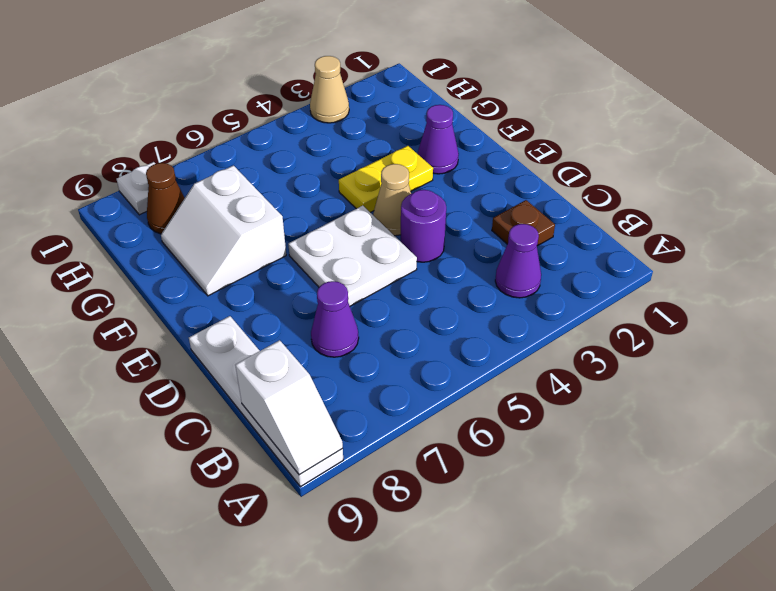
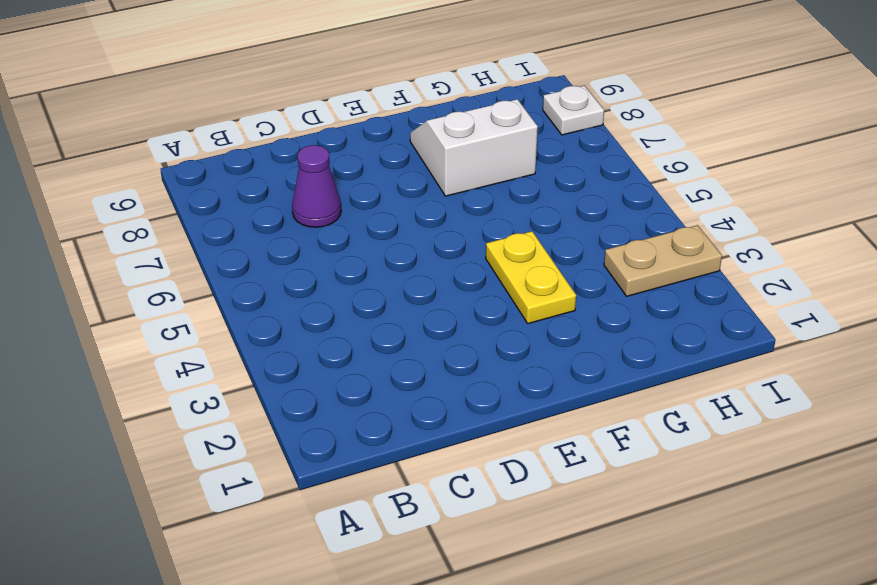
tan plate H3:I3 level 1 -> tan cone I3 level 1
none -> white plate A9:D9 level 1
none -> purple cone B3 level 1
none -> brown plate C2 level 1

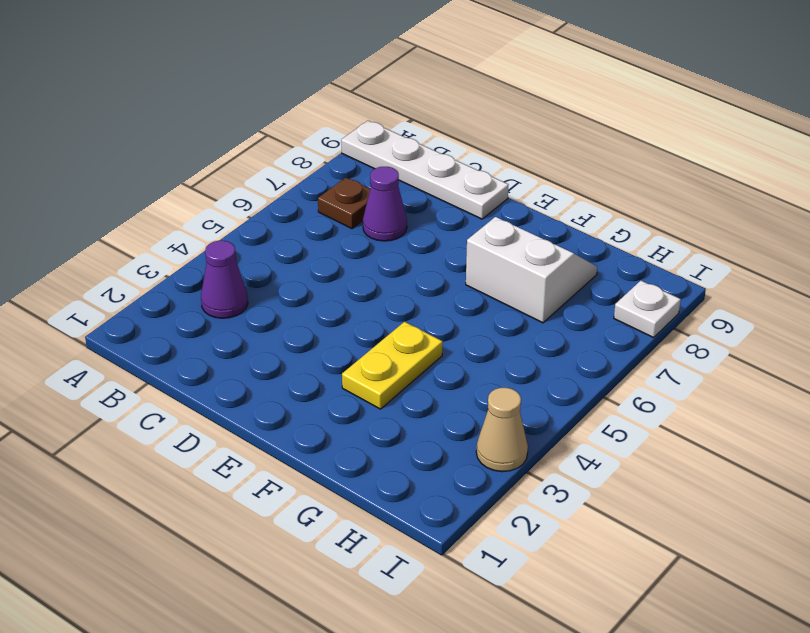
brown plate B7 level 1 -> brown plate C2 level 1
none -> purple round brick D4 level 1
none -> white plate D5:E6 level 1
none -> tan cone E4 level 1

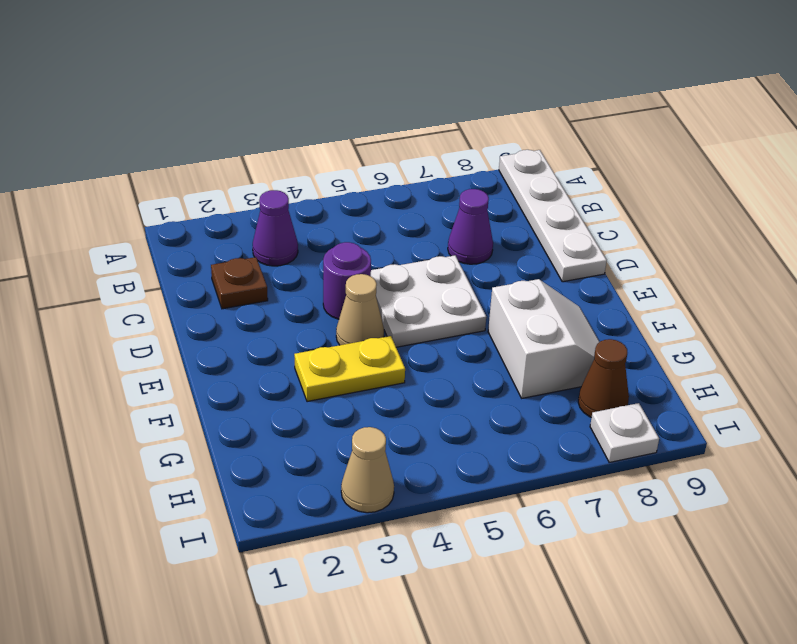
none -> purple cone F2 level 1
none -> white slope A9:B9 level 2 top B

